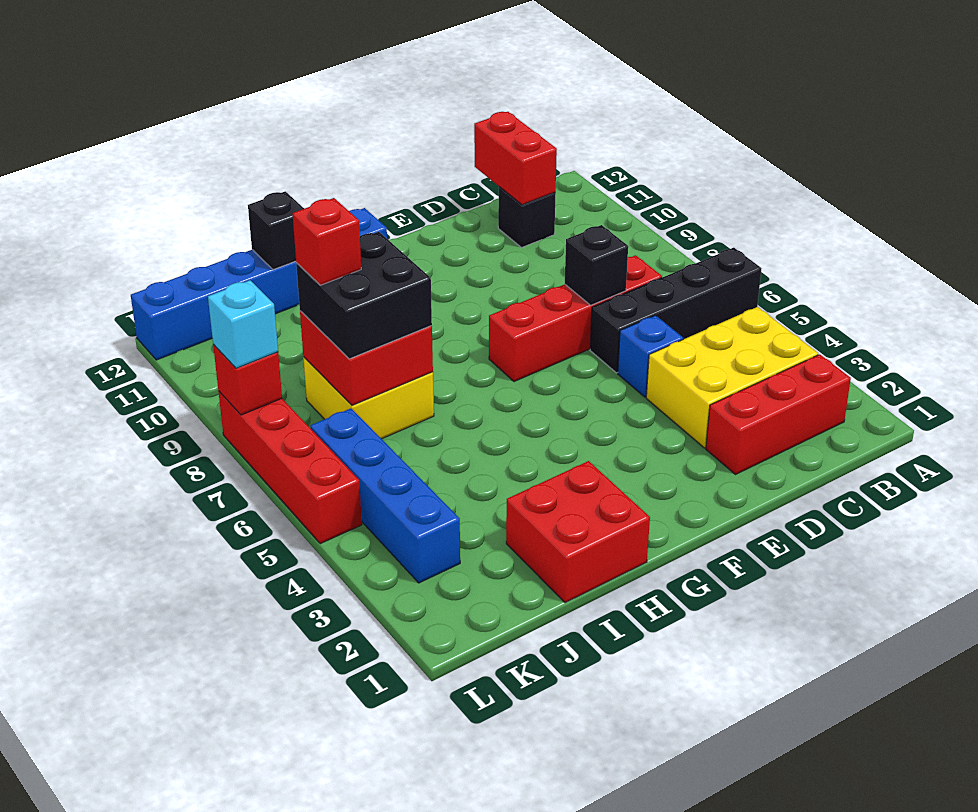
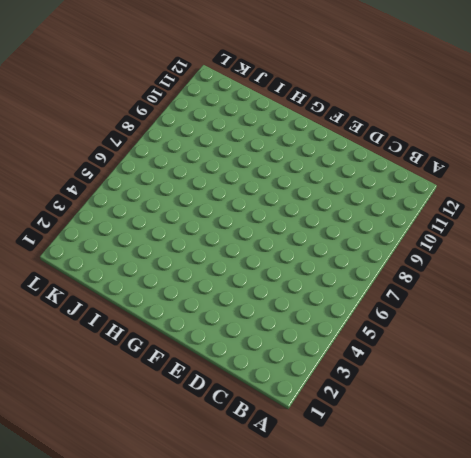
none -> black brick A6:D6 level 1
none -> red brick B2:D2 level 1
none -> yellow brick B3:D4 level 1

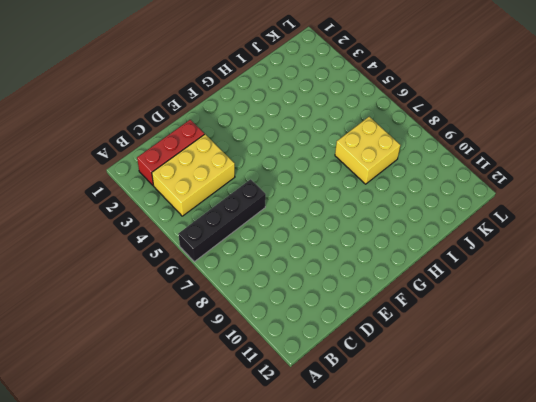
none -> red brick C7:F7 level 1
none -> black brick C11 level 1
none -> blue brick D5 level 1

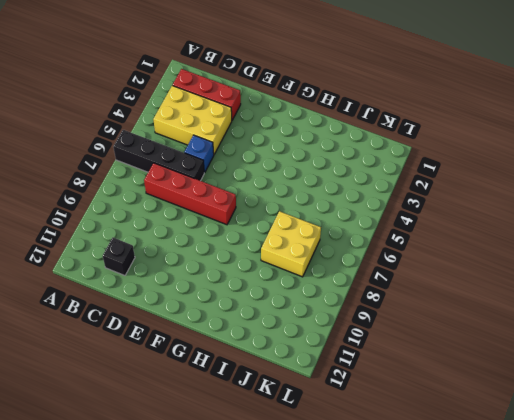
none -> blue brick G12:L12 level 1
none -> red brick H1:I2 level 1
none -> blue brick K3:K6 level 1

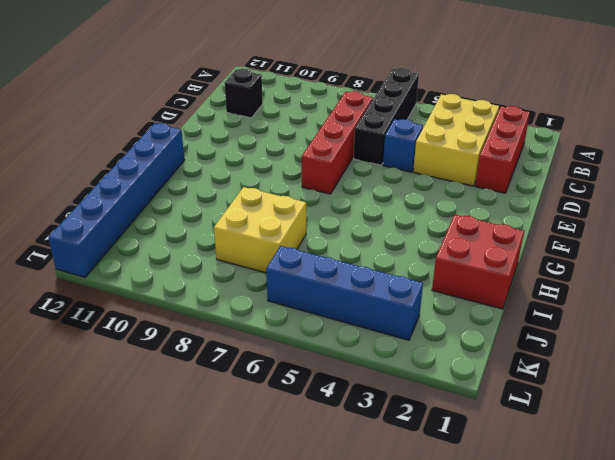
none -> red brick L5:L8 level 1
none -> red brick C11:C12 level 2
none -> black brick D7 level 2

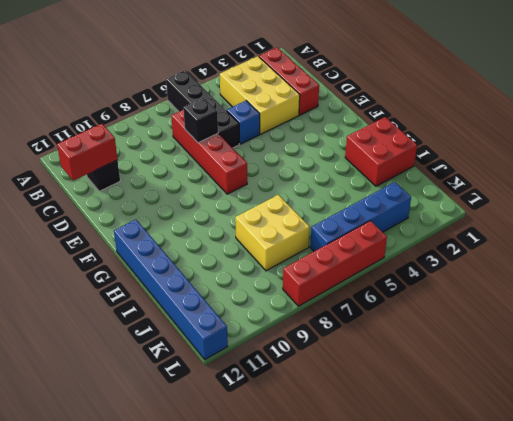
none -> red brick I7:J8 level 2
none -> black brick I12 level 2
none -> red brick L8 level 2

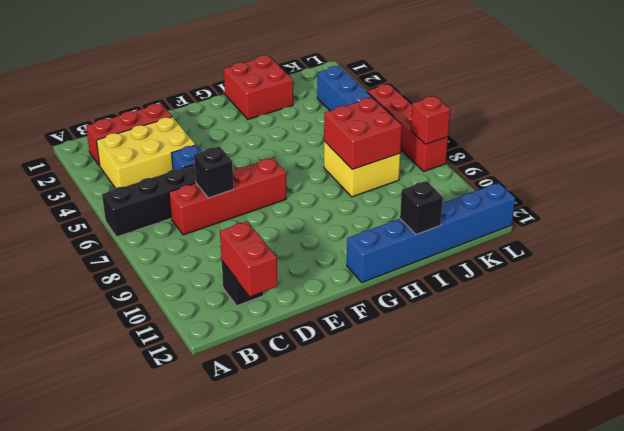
none -> black brick I7:J8 level 3
none -> cyan brick L8 level 3
none -> red brick J8 level 4

